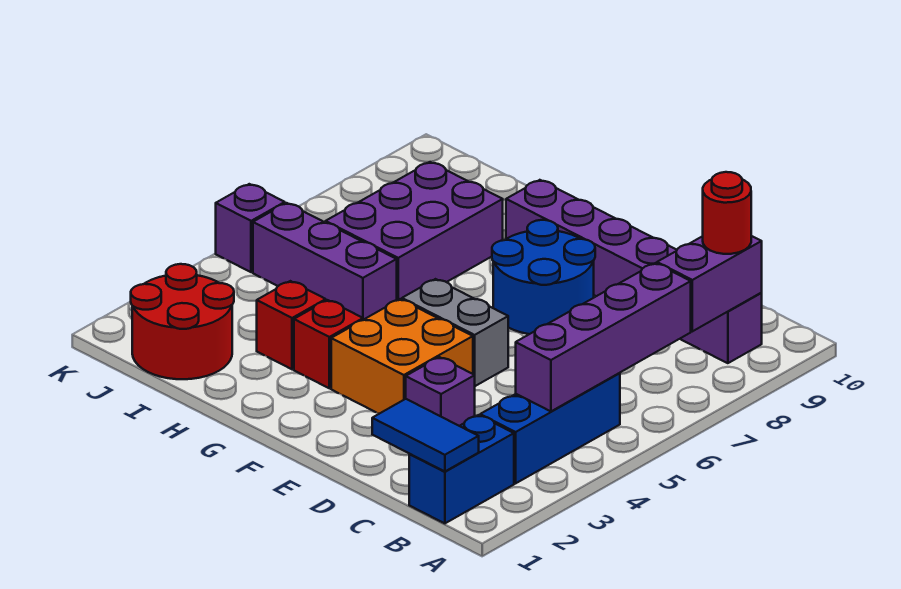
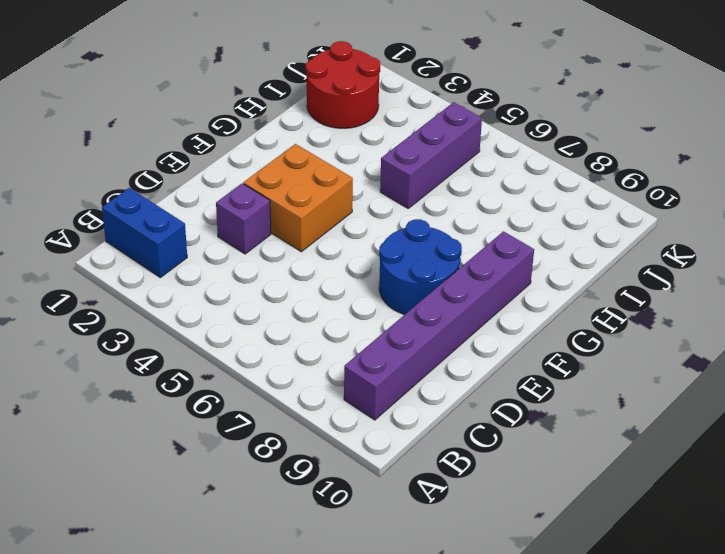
none -> blue brick B3:B5 level 1
none -> grey brick E5:F5 level 1
none -> red brick G3 level 1

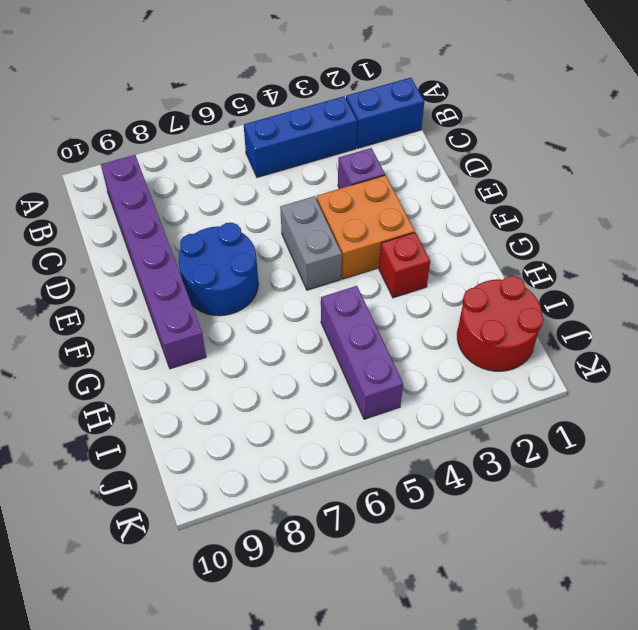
none -> red brick H3 level 1
none -> purple brick H6:I8 level 1
none -> purple brick K5 level 1

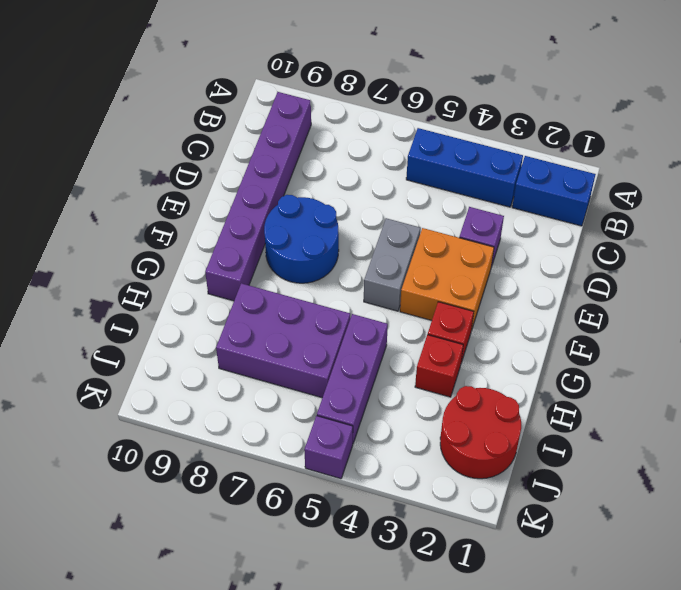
none -> blue tile B1:C1 level 2
none -> purple brick B4:B7 level 2
none -> purple brick B8:B9 level 2

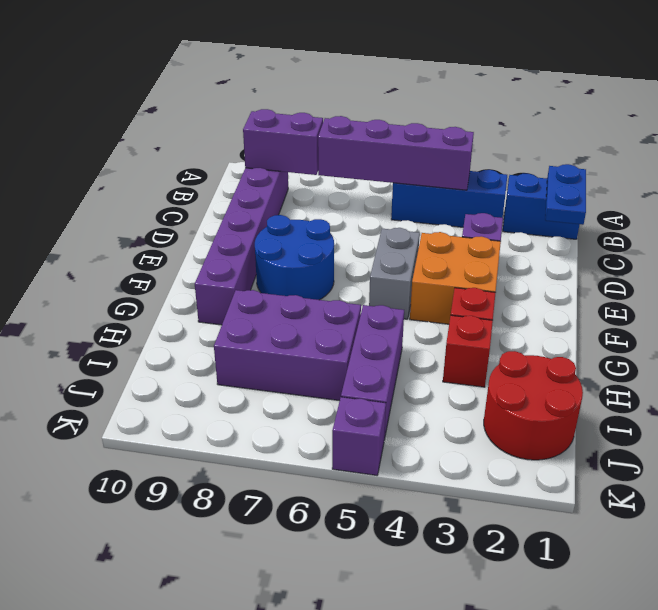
blue plate B1:C1 level 2 -> blue tile B1:C1 level 2
none -> red round brick B9 level 3

